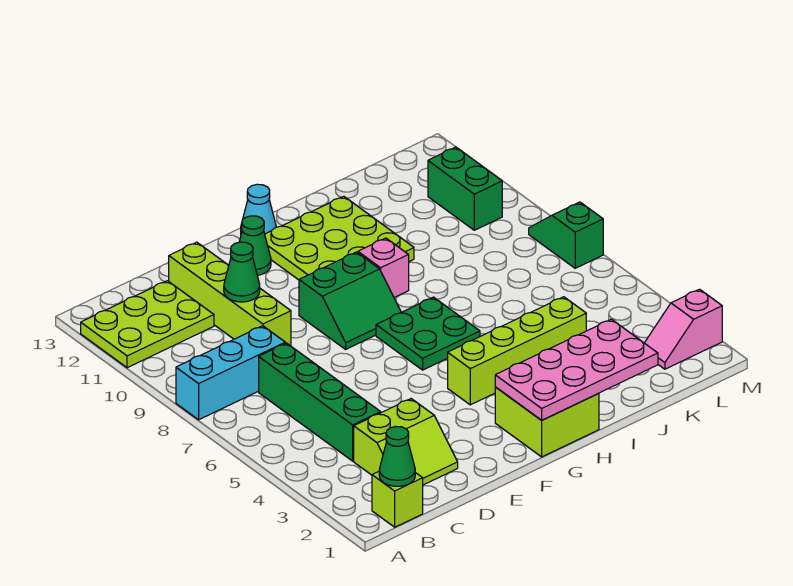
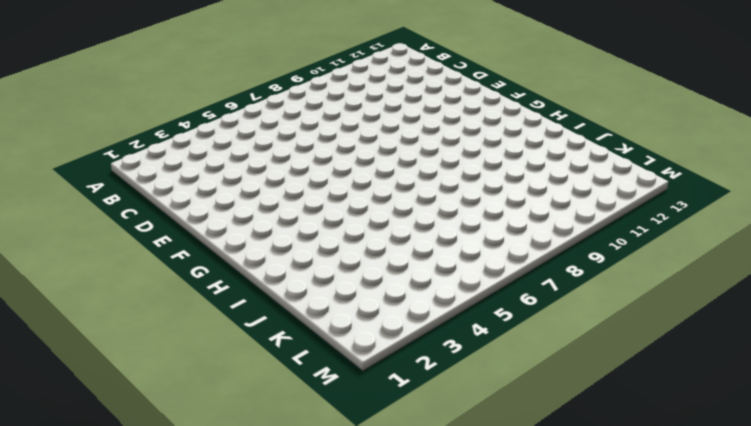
none -> cyan brick A8:C8 level 1
none -> lime plate A11:C12 level 1
none -> lime brick B1 level 1

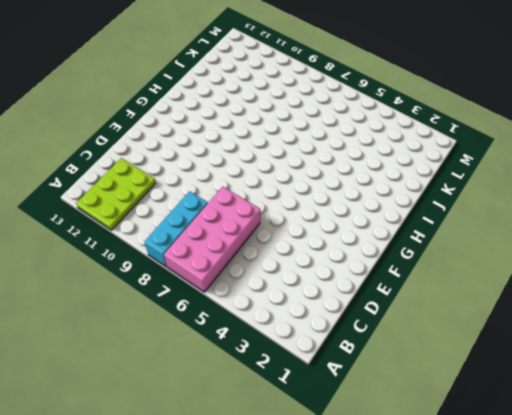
pink brick A6:D7 level 1 -> green brick C4:C7 level 1
none -> lime brick B1 level 1
none -> lime slope C2:D3 level 1 top 3
none -> lime brick D9:D12 level 1

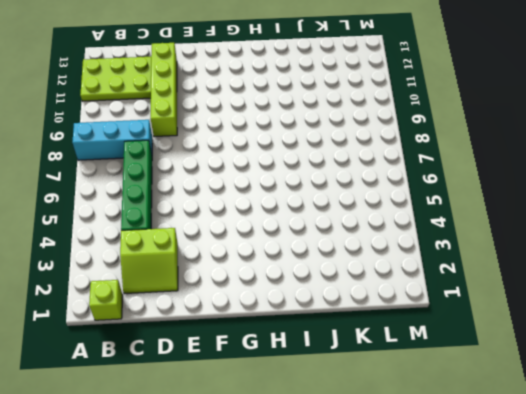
none -> green slope F8:G9 level 1 top 9
none -> green cone F12 level 1
none -> lime brick G1:H2 level 1

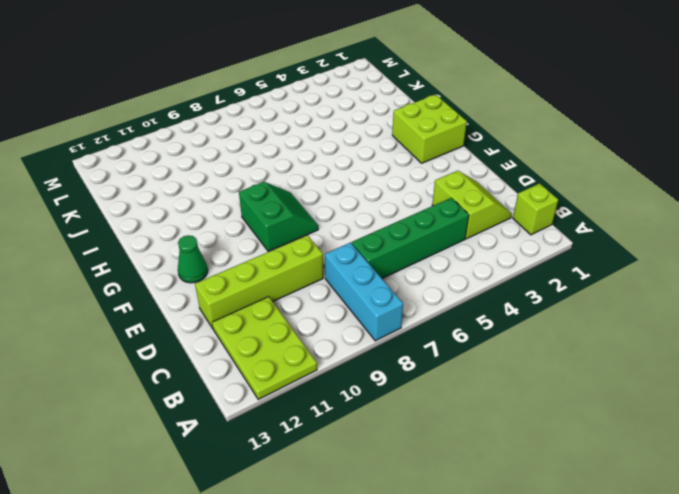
none -> lime brick G4:J4 level 1
none -> green plate G6:H7 level 1
none -> lime plate G10:I12 level 1

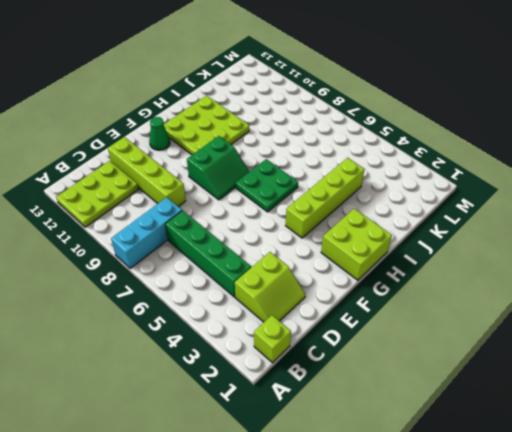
none -> cyan cone G13 level 1
none -> pink brick H9 level 1
none -> pink slope L2:M2 level 1 top M

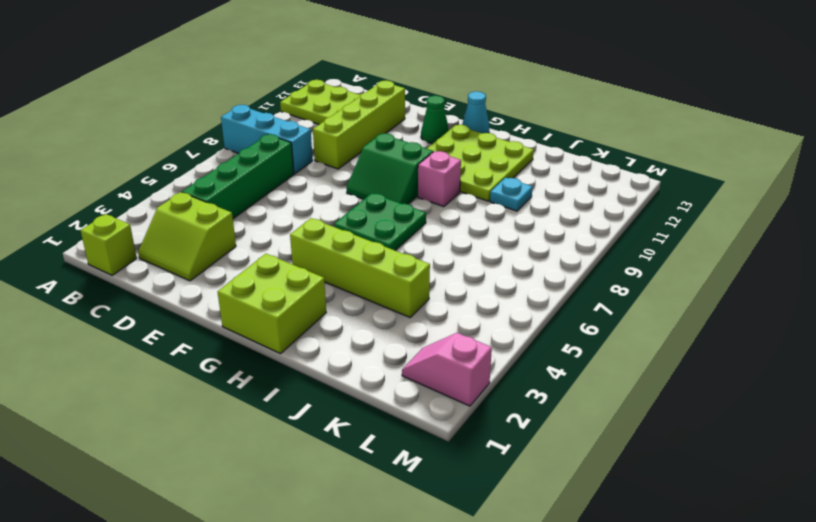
cyan plate J10 level 1 -> none
none -> green brick L10:L11 level 1
none -> green slope M7:M8 level 1 top 7
none -> green cone B1 level 2

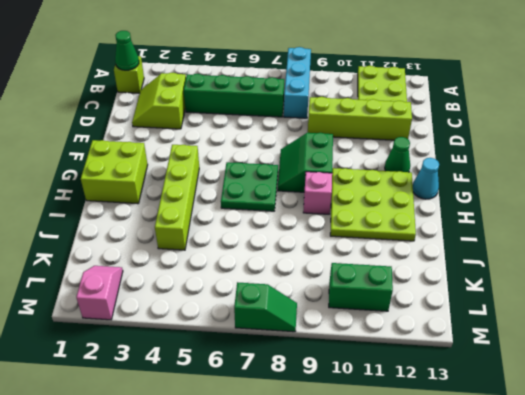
none -> green cone D10 level 2
none -> pink plate G1:J2 level 2

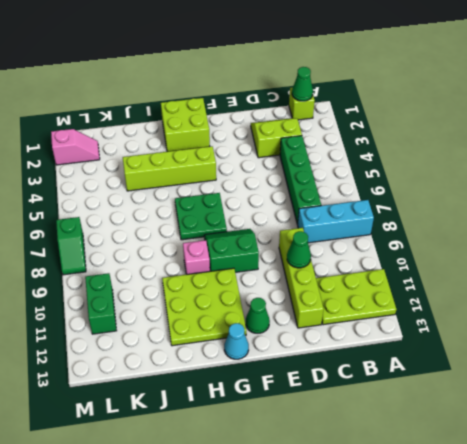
none -> pink plate G1:J2 level 2

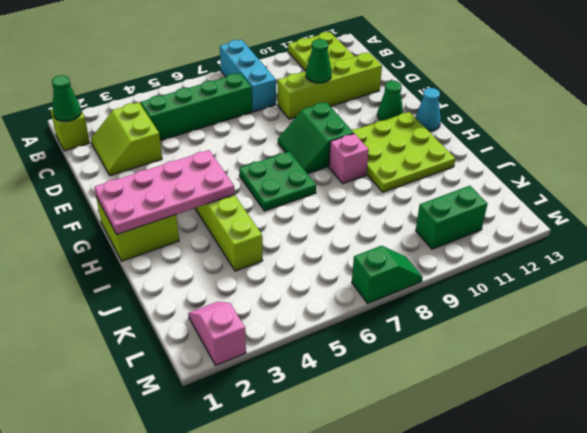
pink plate G1:H4 level 2 -> pink plate G1:J2 level 2

